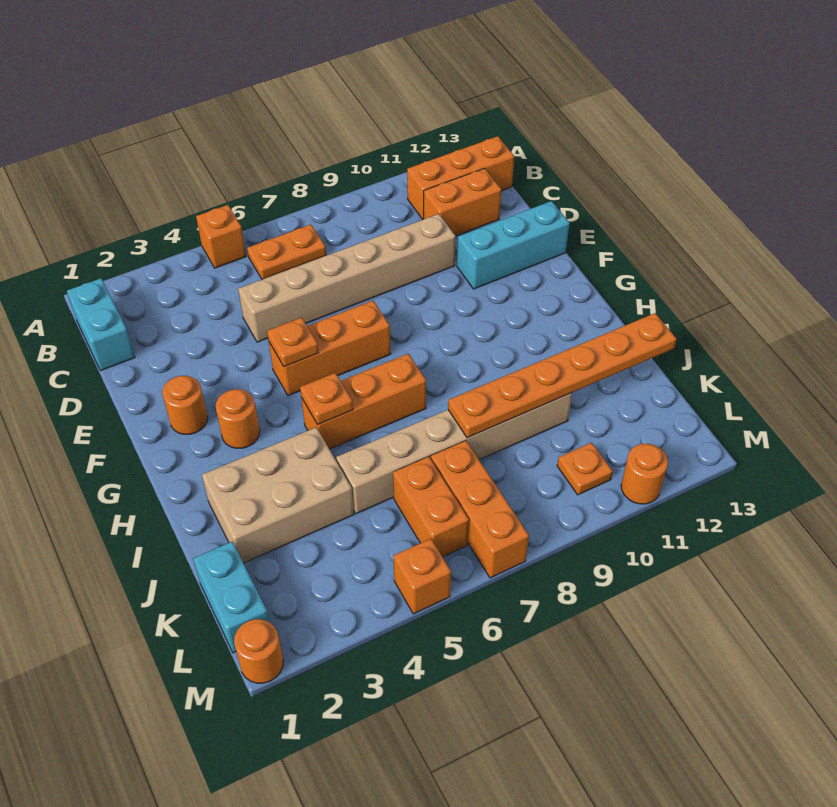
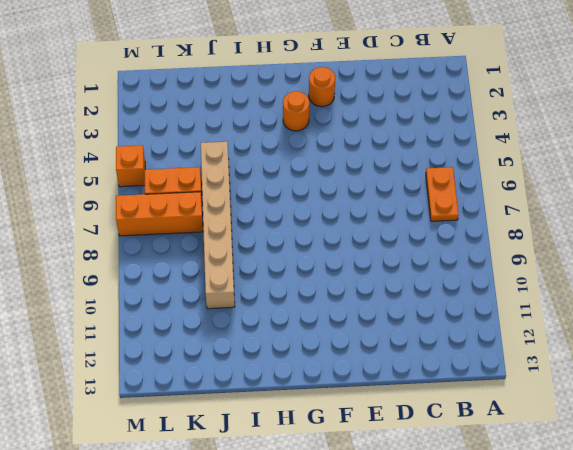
none -> orange brick A5 level 1
none -> cyan brick B1:C1 level 1
none -> orange brick B11:B13 level 1

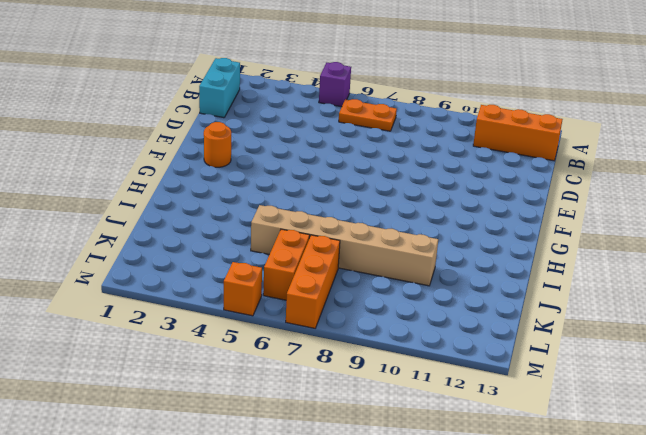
purple brick A5 level 1 -> orange brick A5 level 1
none -> orange brick C11:C12 level 1
none -> tan brick D5:D10 level 1
none -> cyan brick E11:E13 level 1

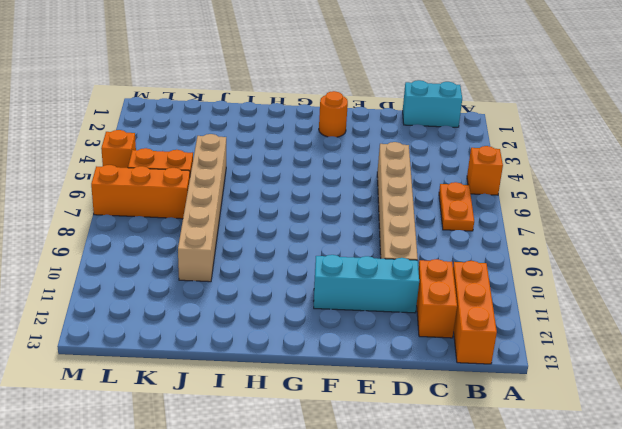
cyan brick D11:F11 level 1 -> cyan brick E11:E13 level 1
none -> orange brick F5:F7 level 1
none -> orange round brick G3 level 1
none -> orange brick H5:H7 level 1

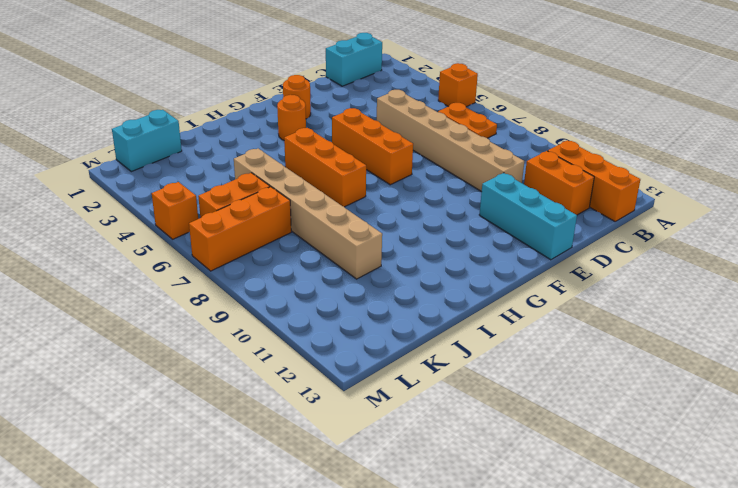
none -> tan brick I2:J4 level 1
none -> orange plate L10 level 1
none -> orange round brick M1 level 1

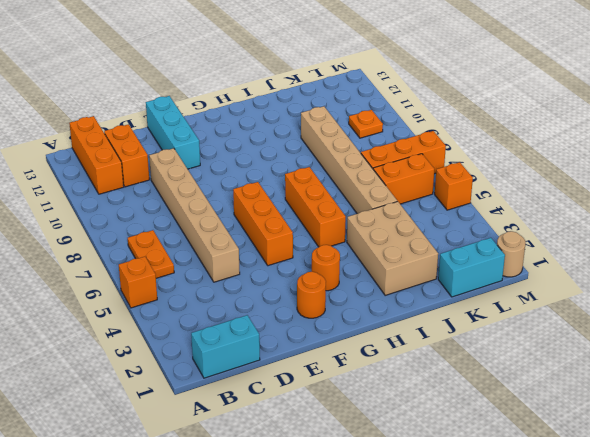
tan round brick M1 level 1 -> orange round brick M1 level 1
none -> orange round brick M11 level 1
none -> orange plate F5 level 2
none -> orange plate H5 level 2

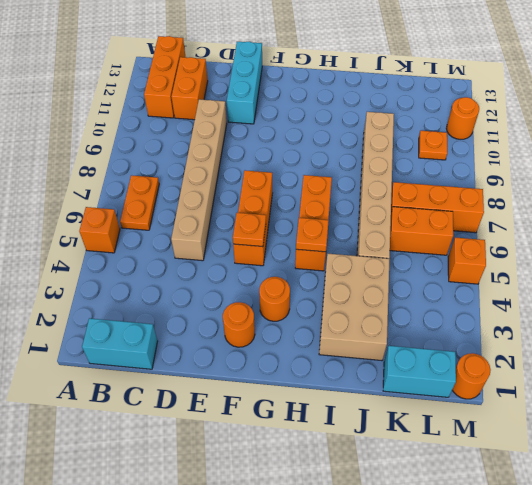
none -> orange plate J8:J13 level 2

